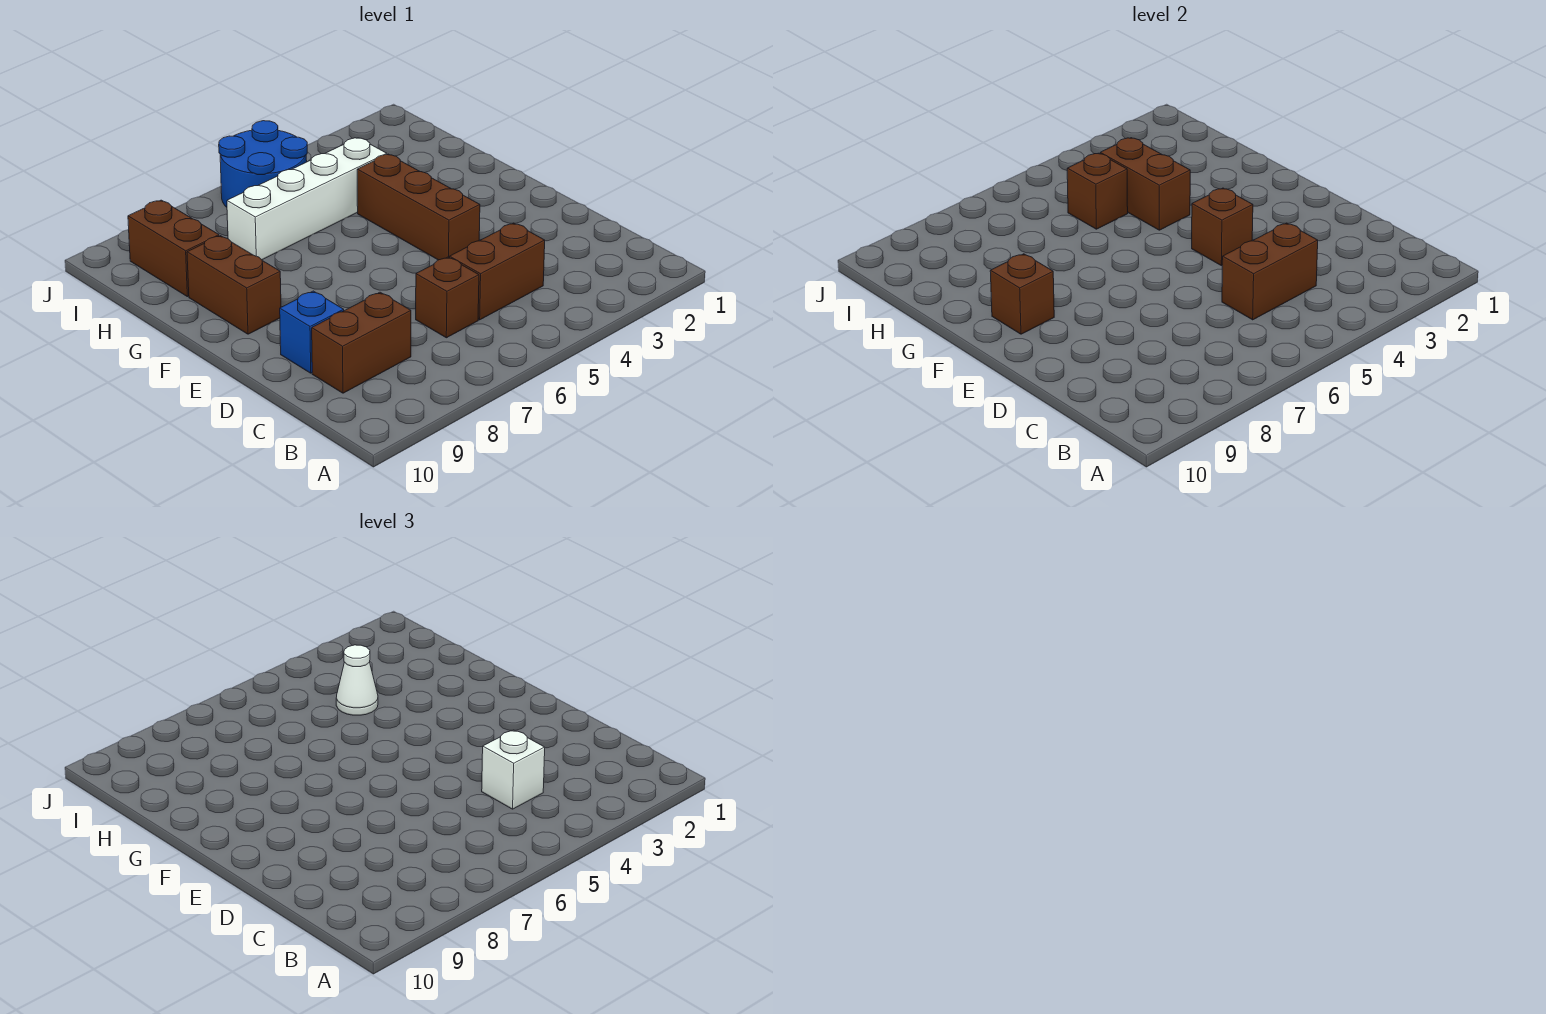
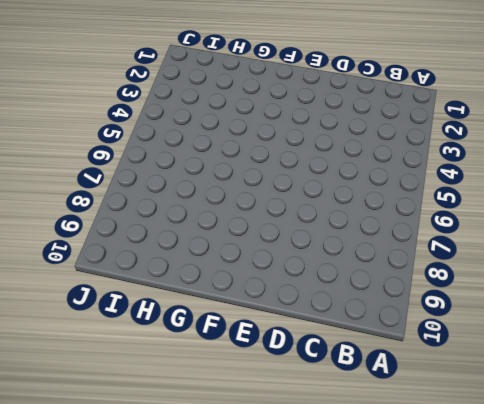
none -> brown brick C4:C5 level 1
none -> brown brick C6 level 1
none -> brown brick C8:C9 level 1

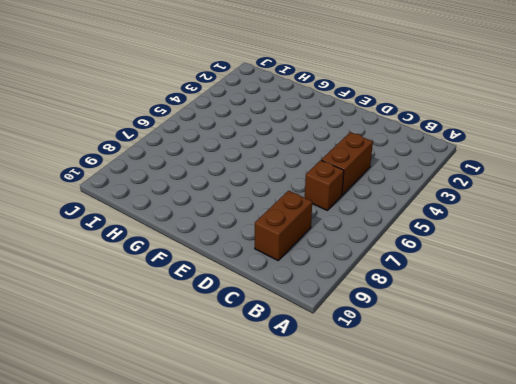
none -> blue brick D9 level 1
none -> brown brick E4:G4 level 1
none -> brown brick F9:G9 level 1

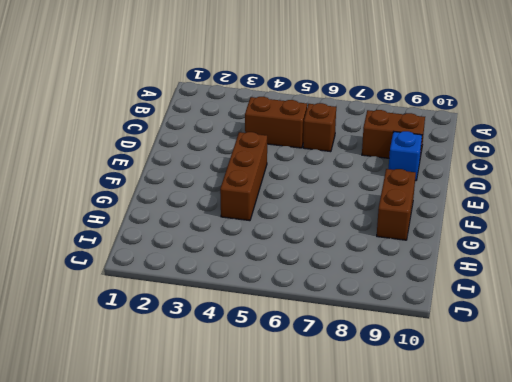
none -> white brick H4:H7 level 1
none -> brown brick H9:I9 level 1
none -> blue round brick I5:J6 level 1

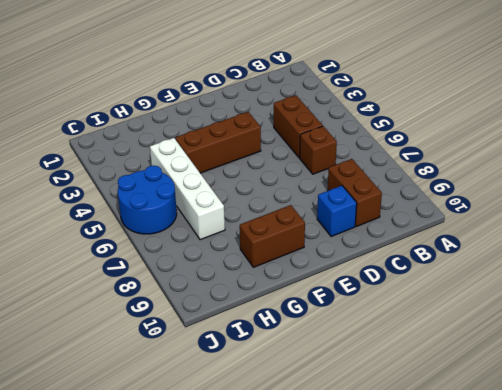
none -> brown brick H9:I9 level 1
none -> brown brick C4:C5 level 2
none -> brown brick E4 level 2

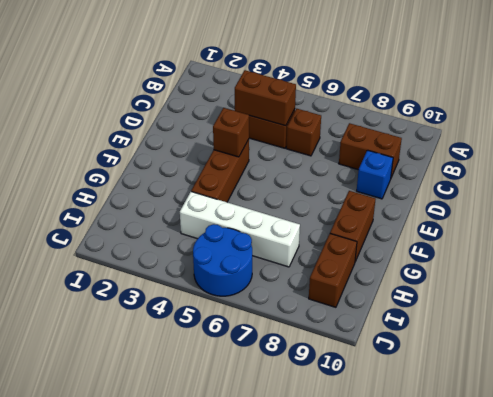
none -> brown brick F9 level 2
none -> brown brick G4:H4 level 2
none -> brown brick H5 level 2

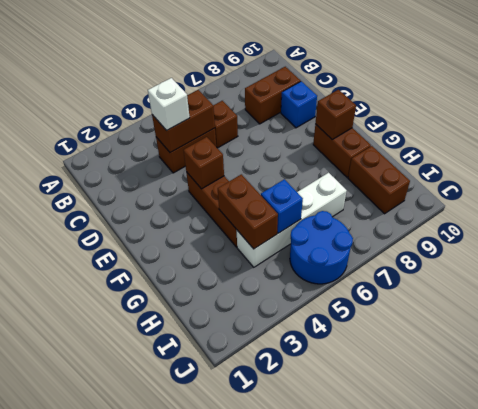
blue brick H5 level 2 -> brown brick H5 level 2
none -> white cone H4 level 3

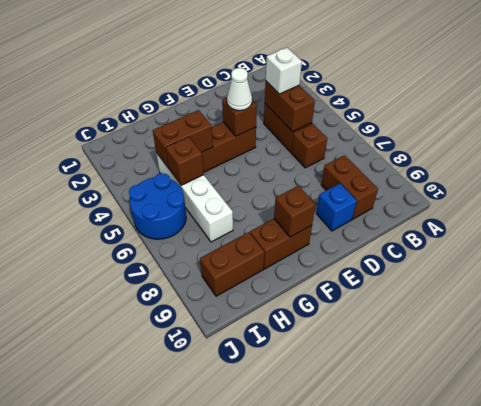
white cone E4 level 3 -> white cone H4 level 3

